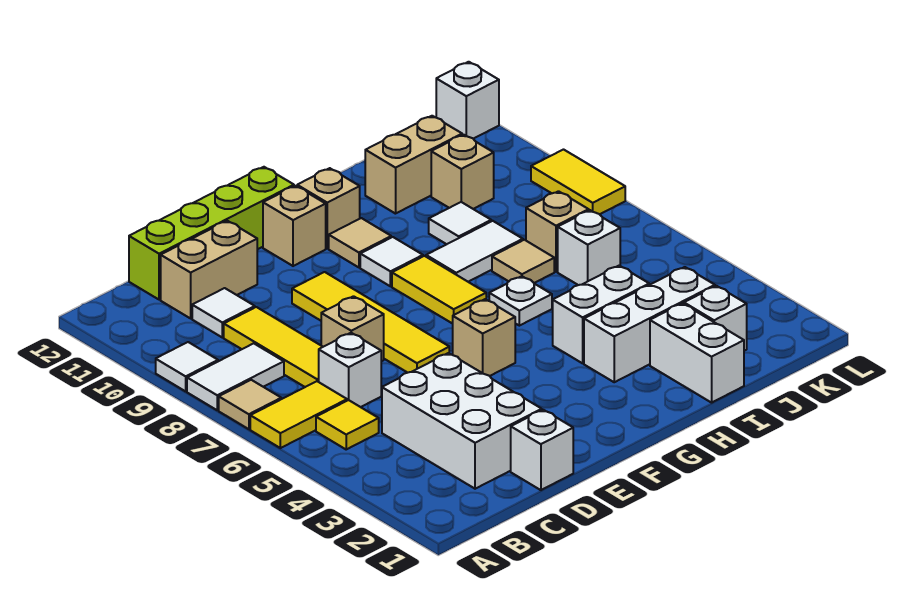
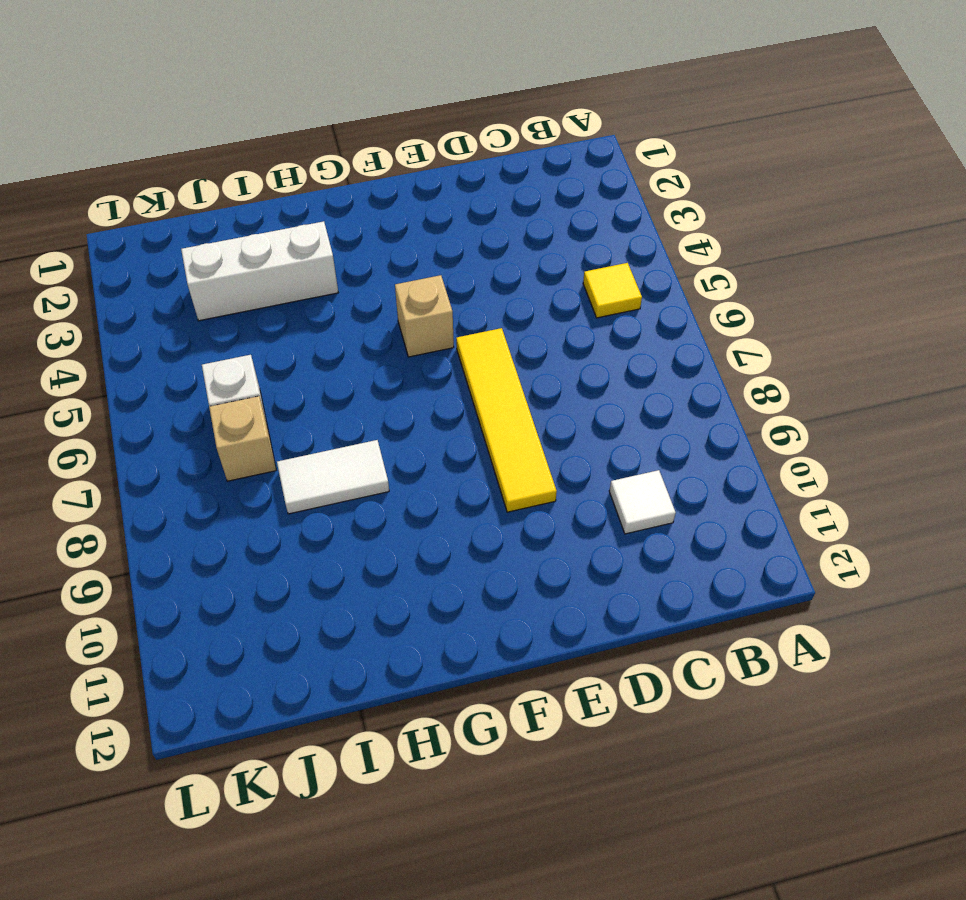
none -> yellow tile A6:B6 level 1
none -> tan tile A7 level 1
none -> white tile A8:B8 level 1
none -> white tile A9 level 1

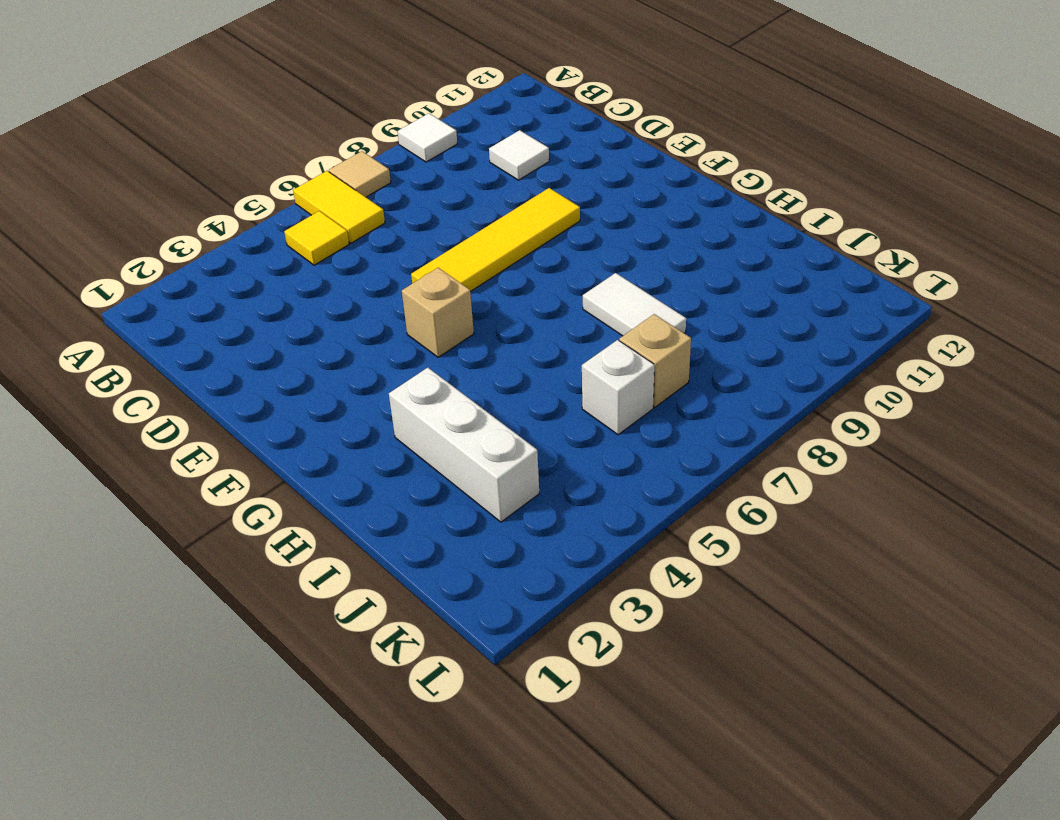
none -> white tile A8:B8 level 1
none -> white brick C2:D4 level 1
none -> white brick C6 level 1
none -> yellow tile C7:C9 level 1

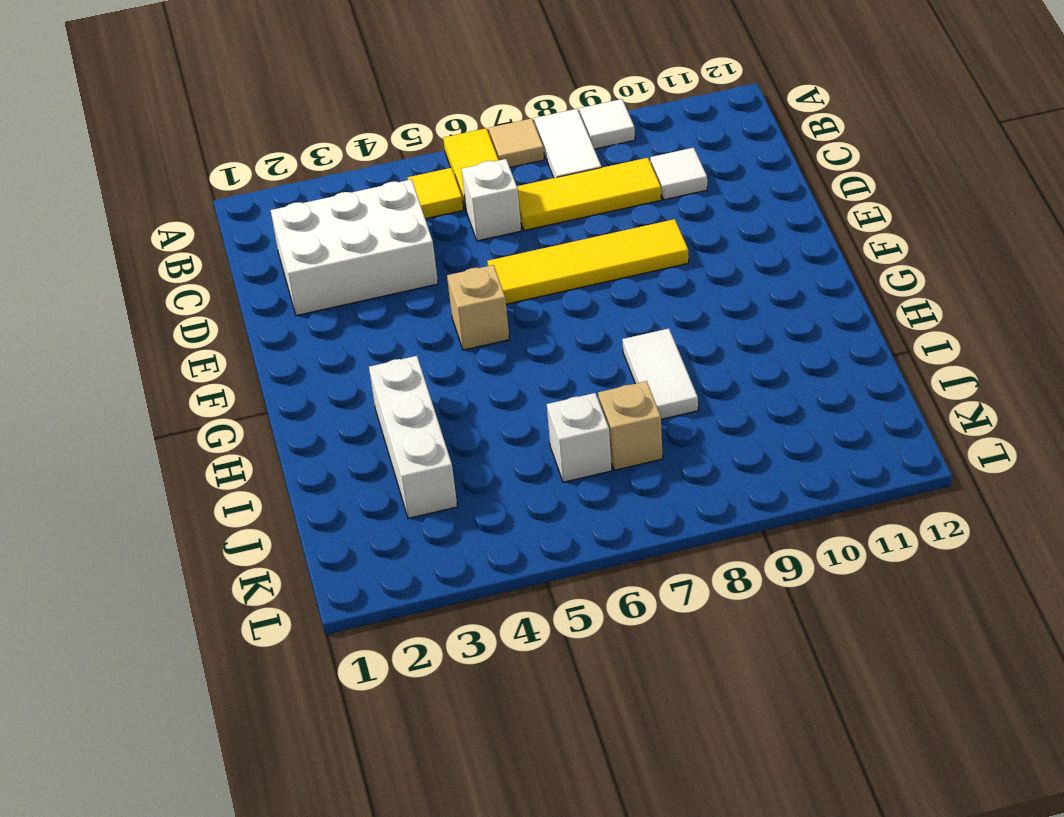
none -> tan brick C11:D11 level 1
none -> lime brick C12:F12 level 1
none -> white brick D1 level 1
none -> tan brick D7 level 1

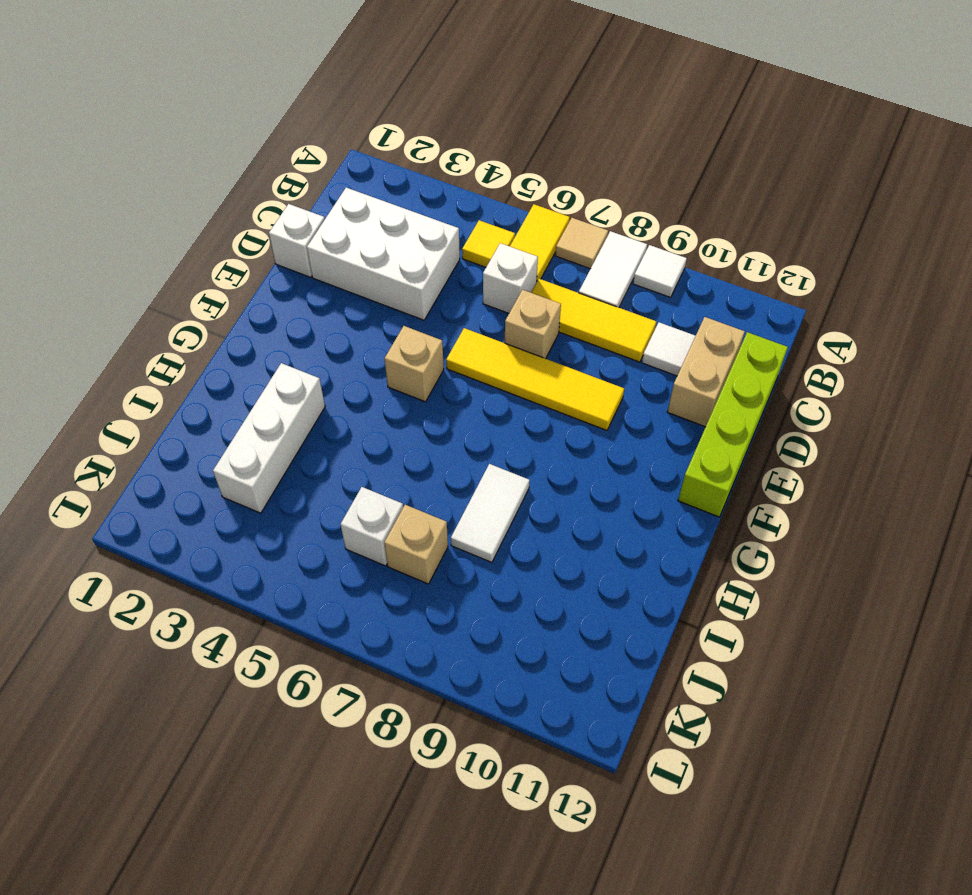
none -> tan brick F11 level 1
none -> yellow tile G7:G8 level 1
none -> white tile G9 level 1
none -> tan tile G10 level 1

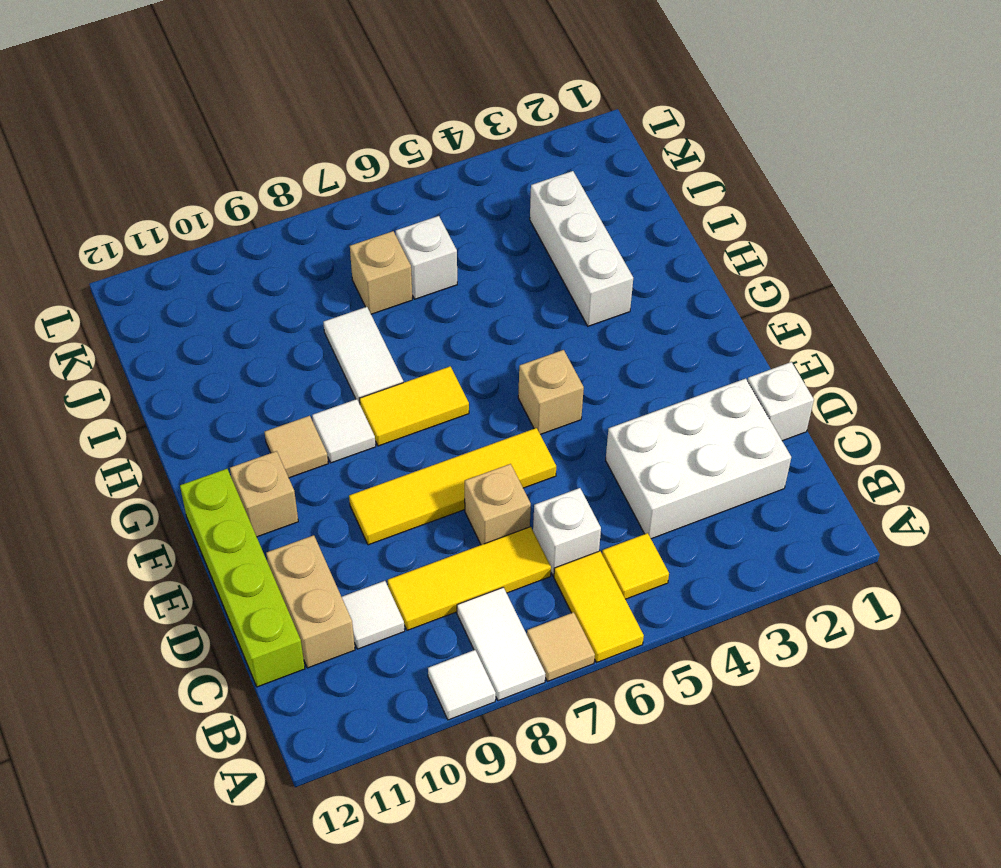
none -> tan brick G11 level 1
none -> white brick H4:I4 level 1
none -> white plate H6 level 1
none -> white brick I1:I2 level 1

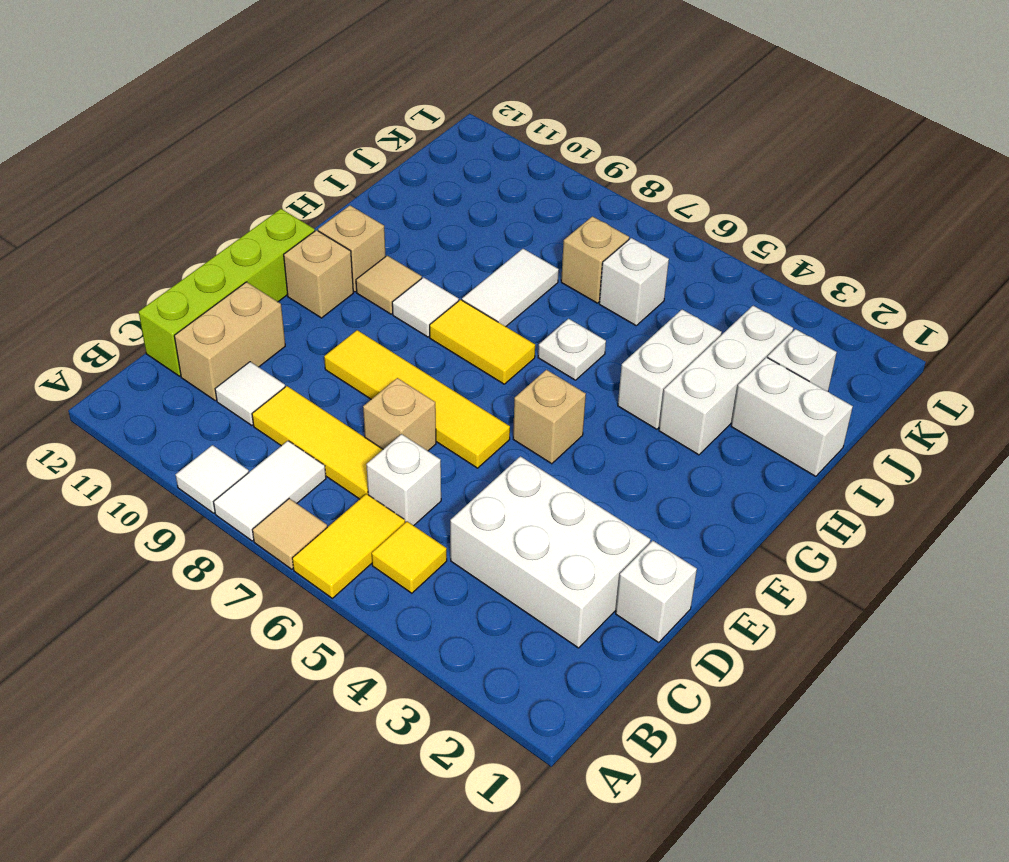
none -> tan tile I7 level 1
none -> white tile I9 level 1
none -> tan brick I11:J11 level 1
none -> tan brick J10 level 1

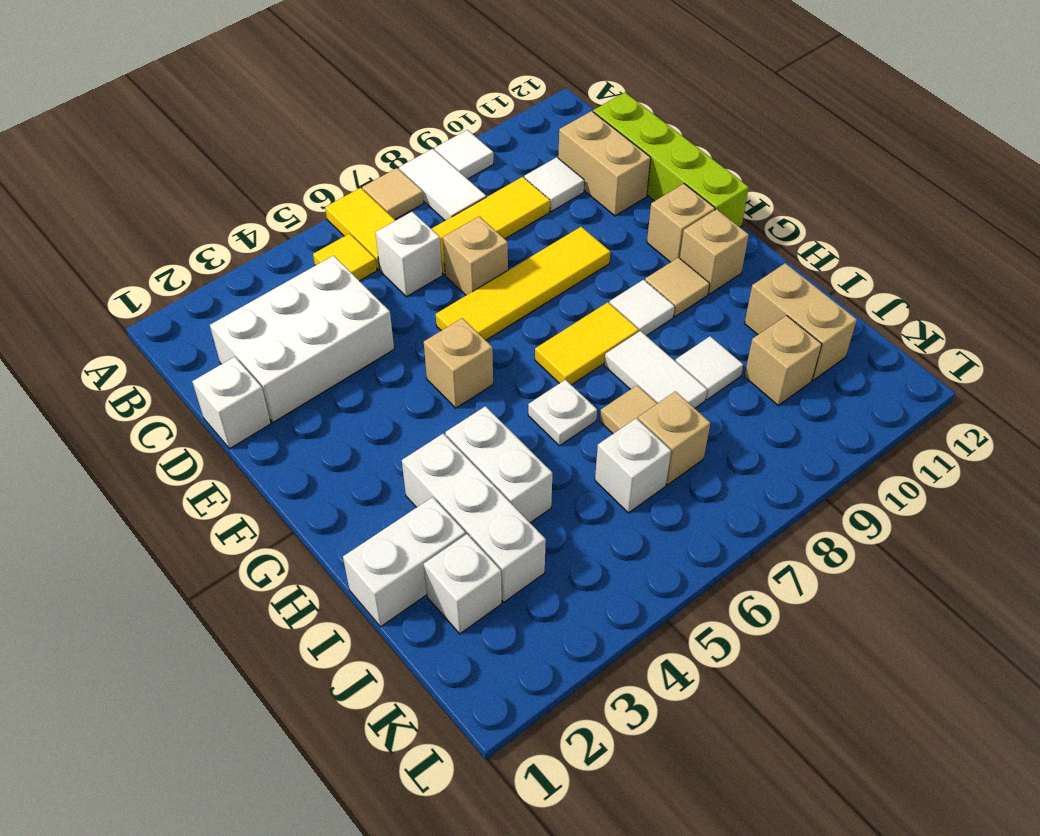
none -> yellow tile L8:L9 level 1
none -> white brick L12 level 1

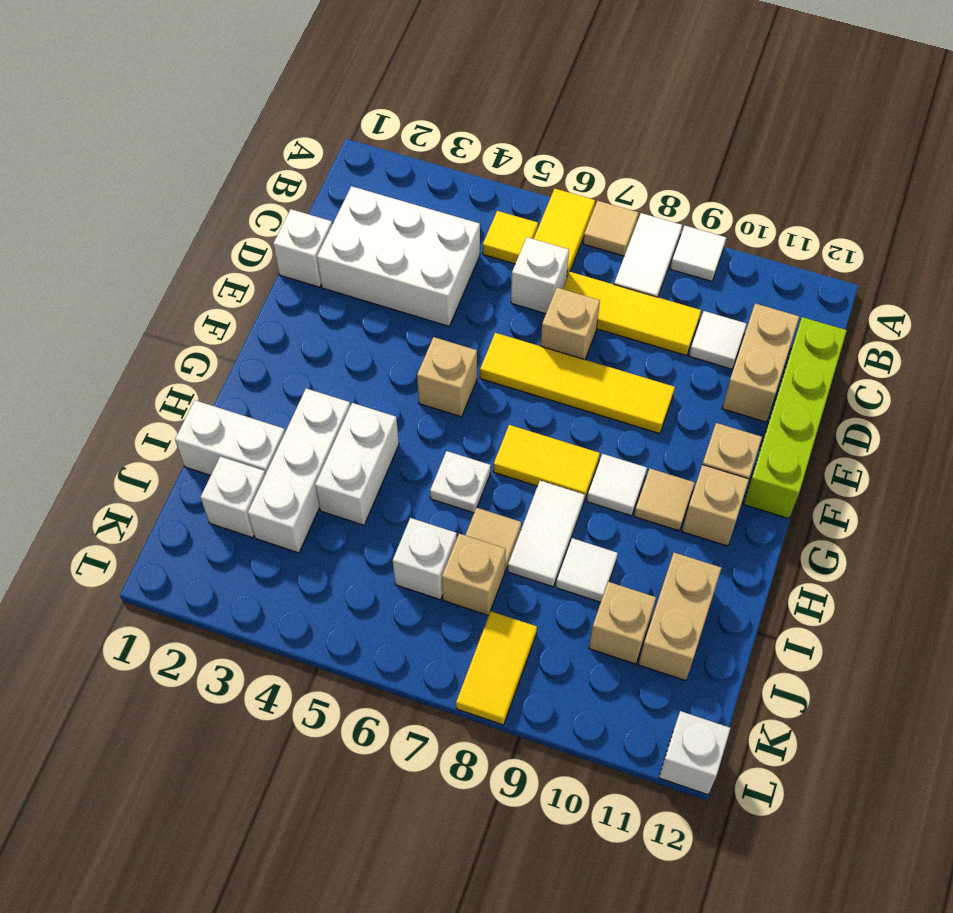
yellow tile K8:L8 level 1 -> yellow tile L8:L9 level 1

